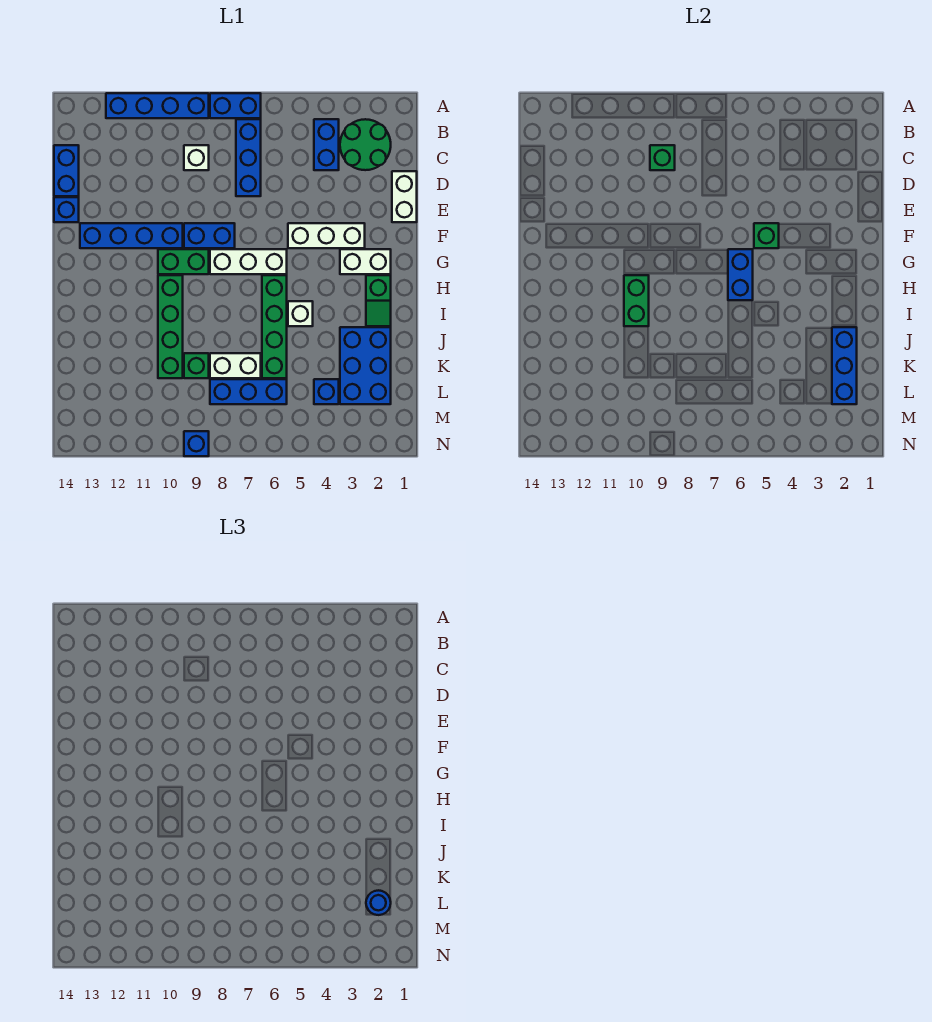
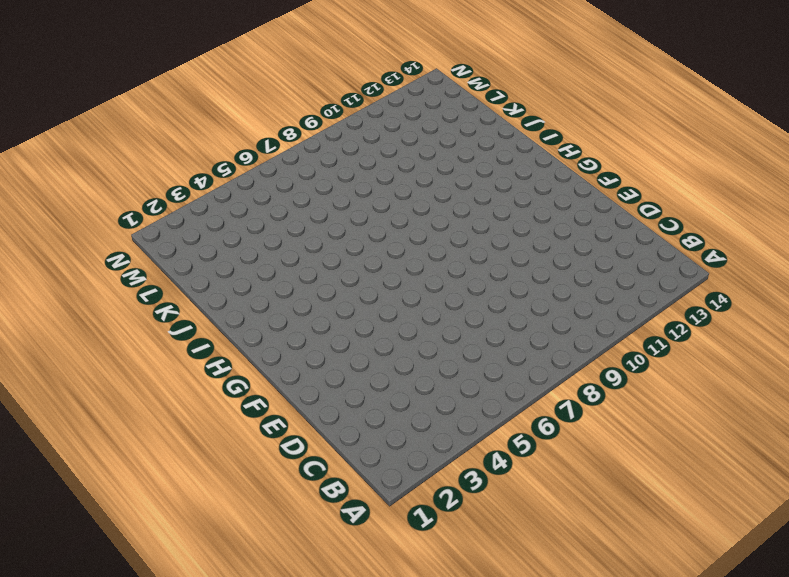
none -> blue brick A7:A8 level 1
none -> blue brick A9:A12 level 1
none -> green round brick B2:C3 level 1
none -> blue brick B4:C4 level 1

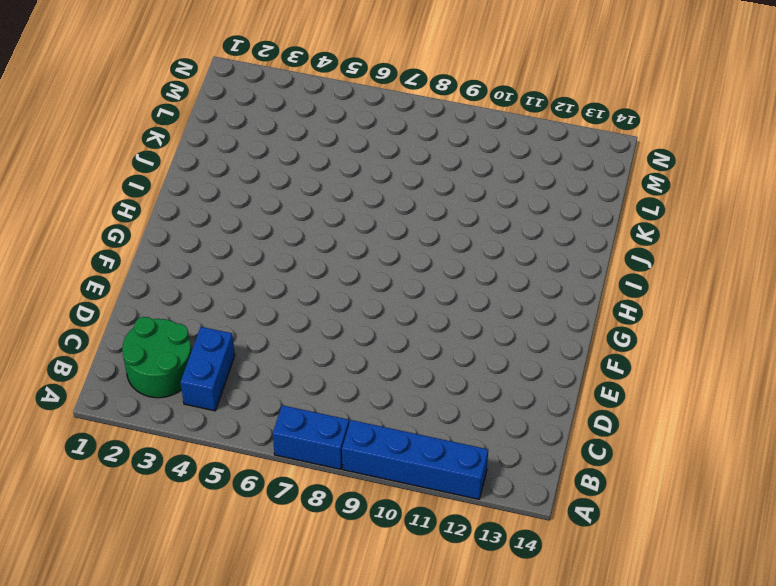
none -> blue brick B7:D7 level 1
none -> white brick C9 level 1
none -> blue brick C14:D14 level 1
none -> white brick D1:E1 level 1

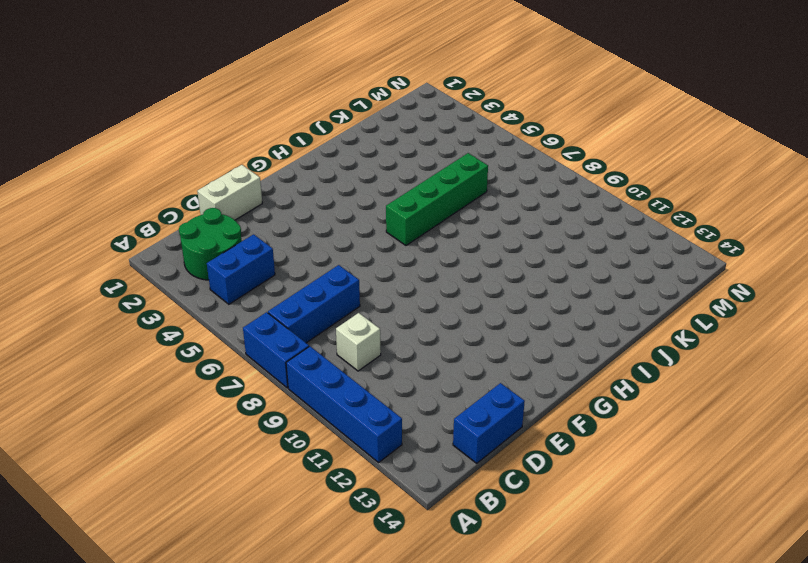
none -> blue brick E14 level 1
none -> white brick F3:F5 level 1
none -> blue brick F8:F9 level 1
none -> blue brick F10:F13 level 1

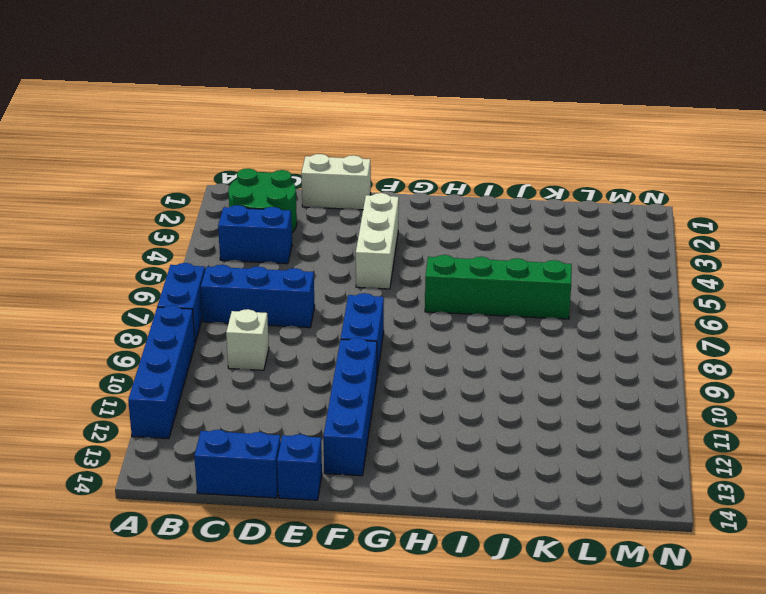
none -> white brick G2:G3 level 1
none -> white brick G6:G8 level 1
none -> green brick G9:G10 level 1
none -> green slope H2:I2 level 1 top H

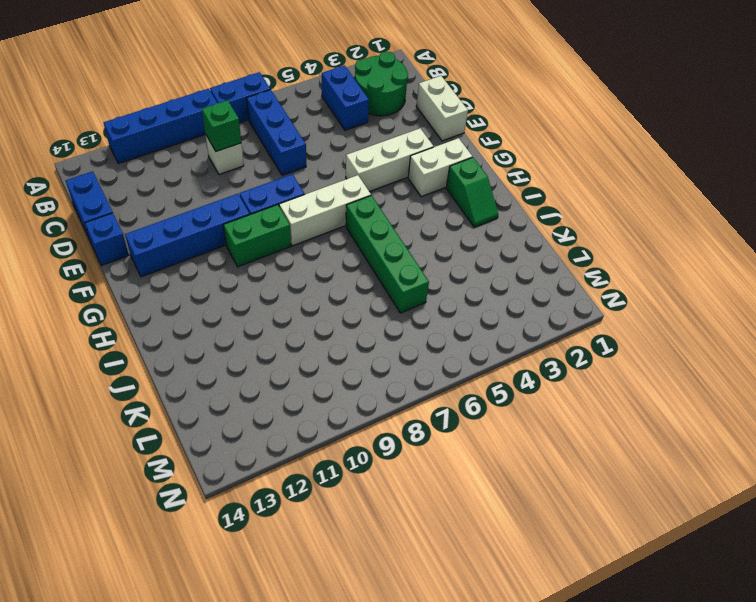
none -> green brick H10:K10 level 1
none -> white brick I5 level 1
none -> blue brick J2:L3 level 1
none -> white brick K7:K8 level 1

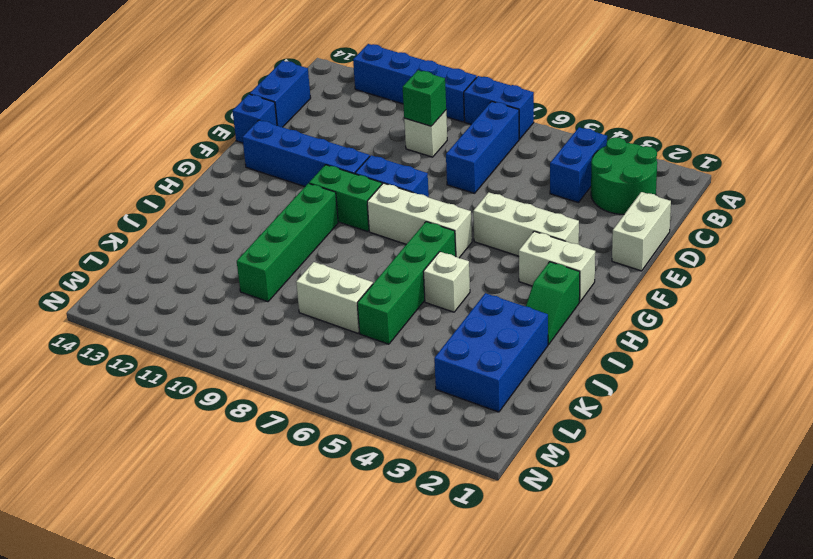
none -> green brick K9 level 1
none -> blue brick L4 level 1
none -> blue brick L6:L8 level 1
none -> blue brick N9 level 1

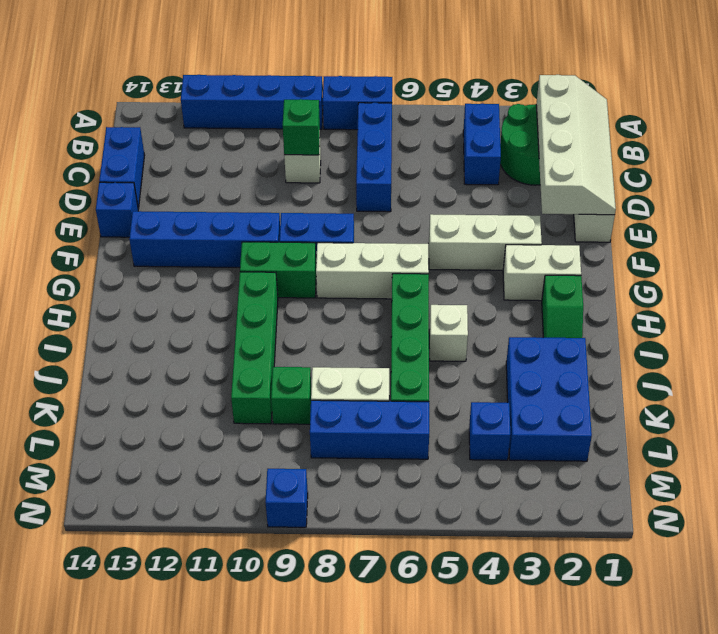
white slope B1:E2 level 2 top 2 -> none
none -> green brick F5 level 2
none -> blue brick G6:H6 level 2
none -> green brick H10:I10 level 2
none -> blue brick J2:L2 level 2

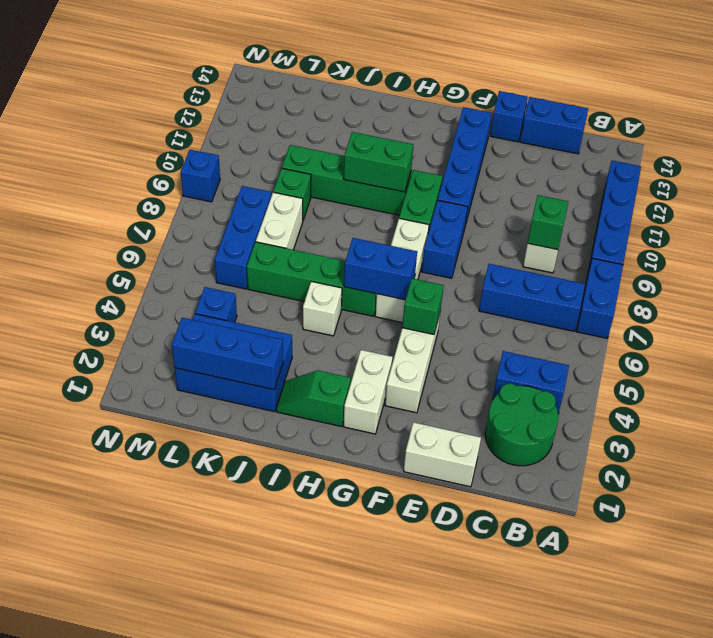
none -> blue round brick L2 level 3

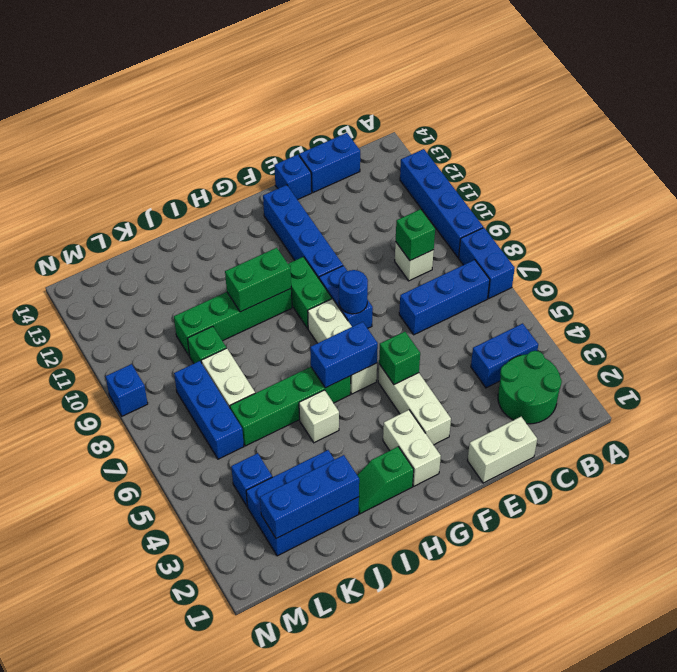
blue round brick F8 level 2 -> blue round brick L2 level 3

